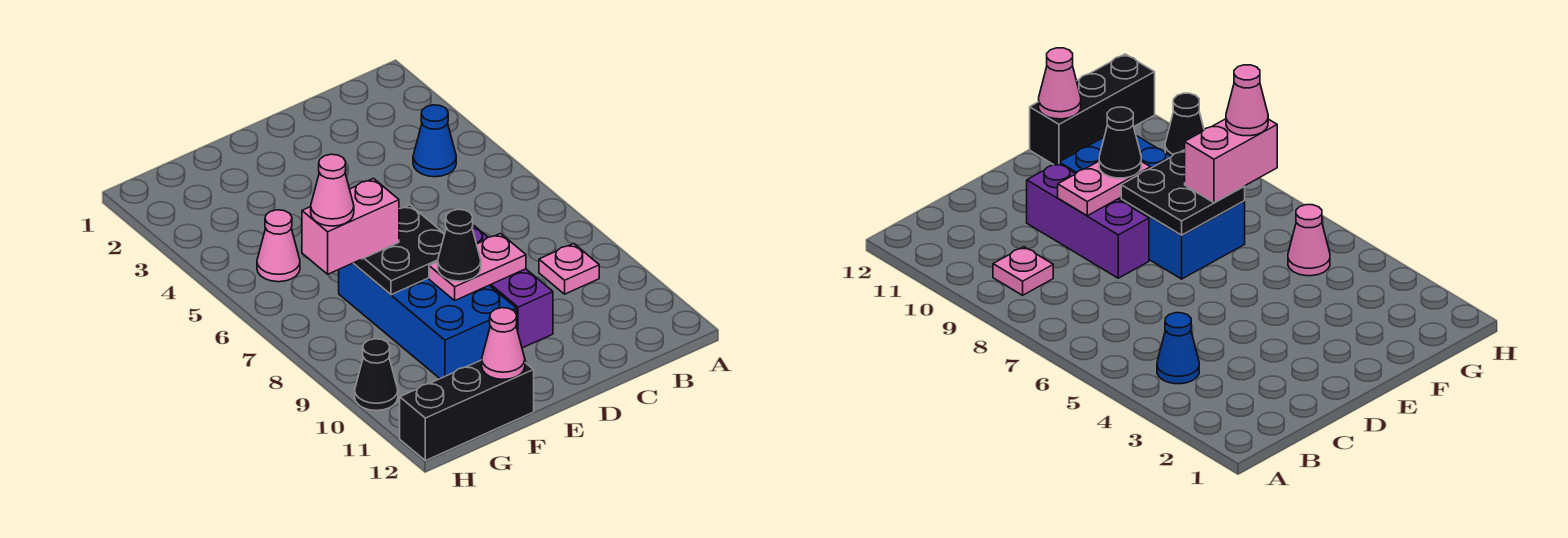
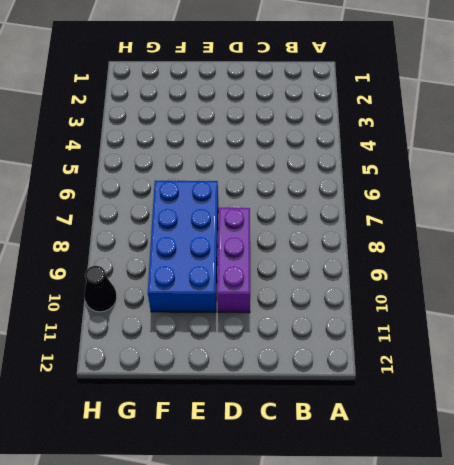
none -> blue cone B4 level 1
none -> pink plate B9 level 1
none -> black brick F12:H12 level 1

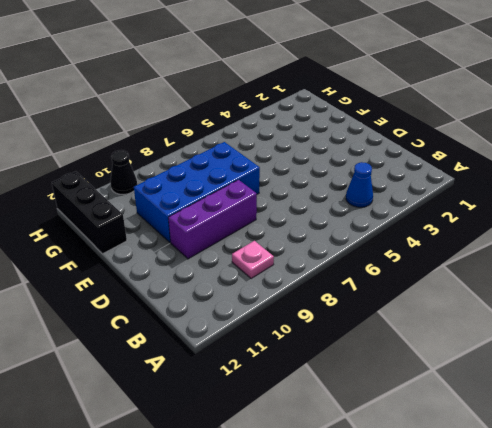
none -> pink cone G5 level 1
none -> pink plate D9:E9 level 2
none -> black plate E7:F8 level 2

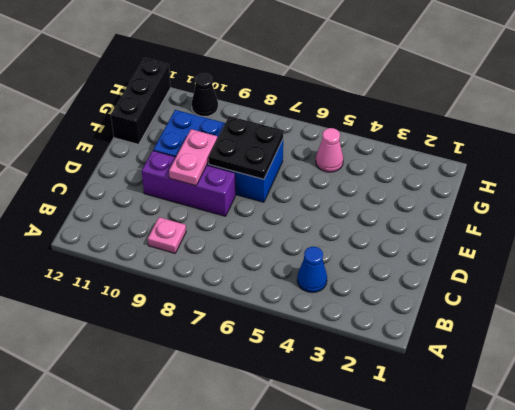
none -> pink cone F12 level 2
none -> black cone E9 level 3
none -> pink brick F7:G7 level 3

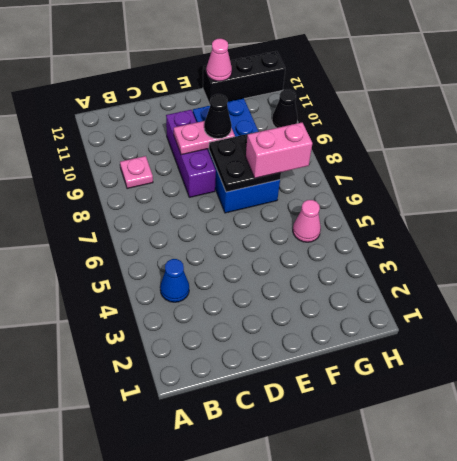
none -> pink cone G7 level 4

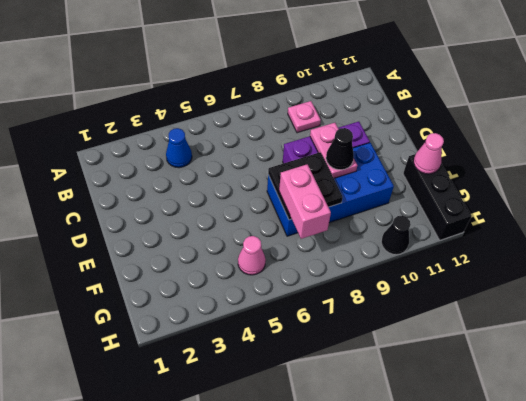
none -> pink cone G7 level 4

